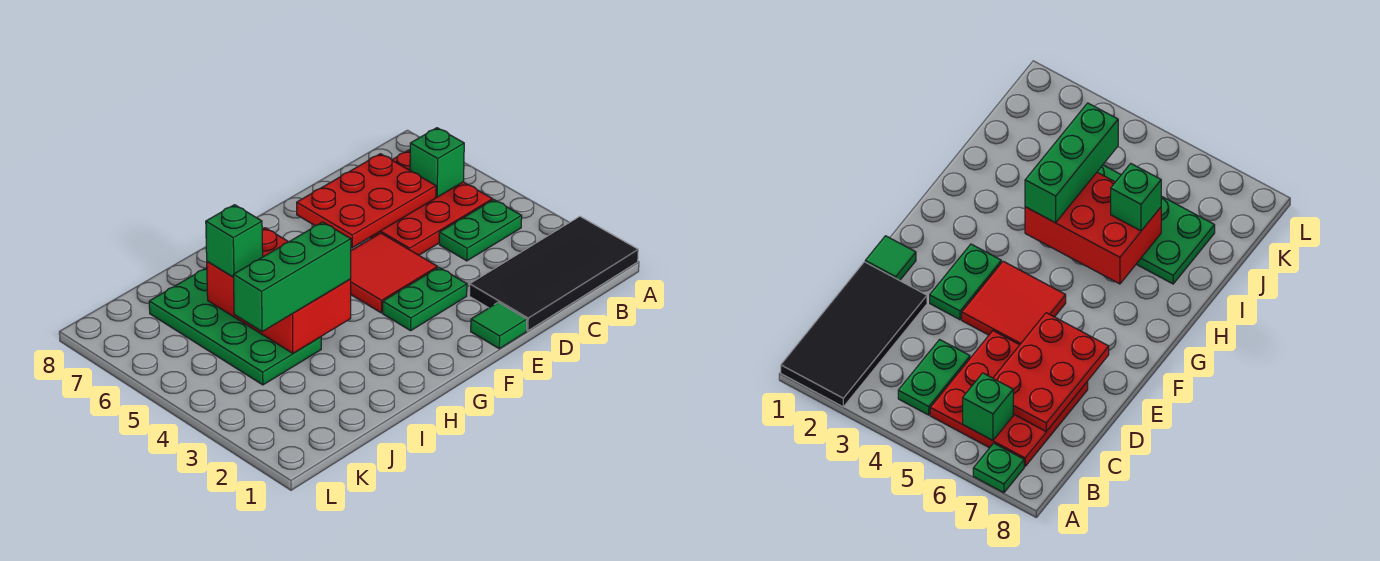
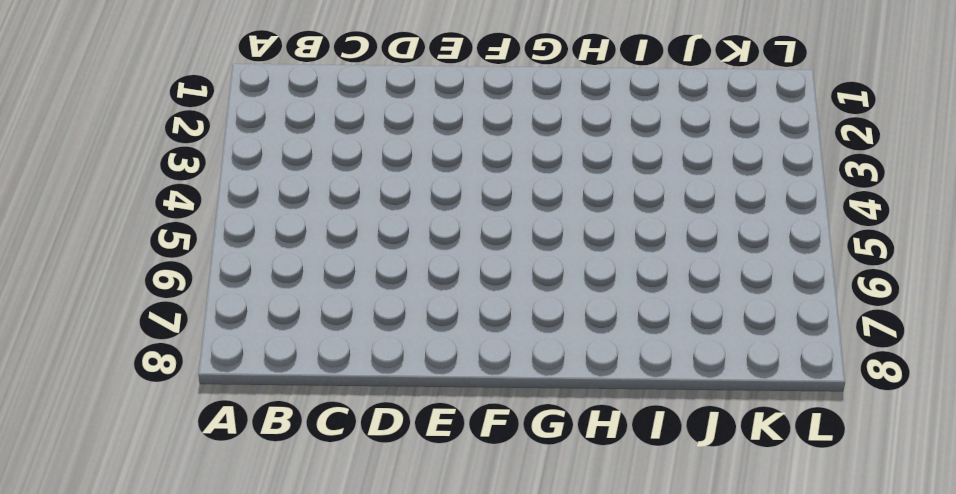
none -> black tile A1:D2 level 1
none -> green plate A7 level 1
none -> green plate B4:C4 level 1

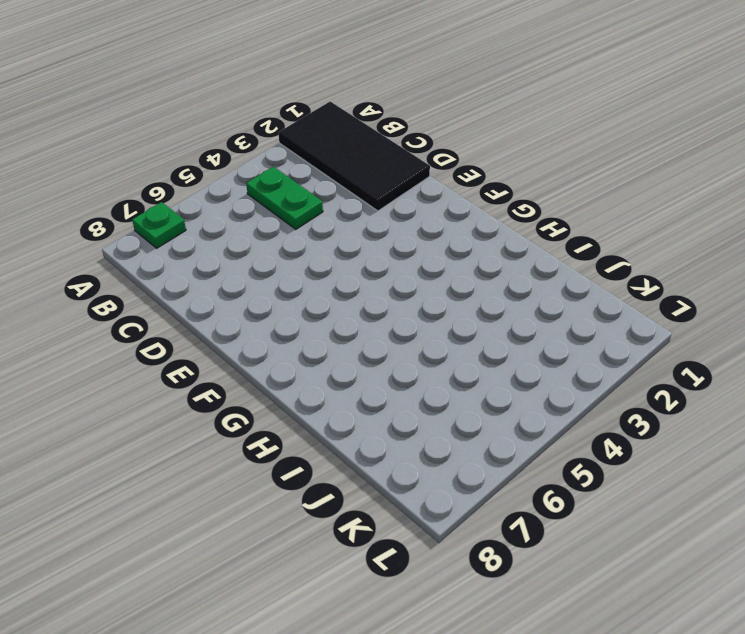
none -> red plate B5:D7 level 1
none -> green tile E1 level 1
none -> green plate E3:F3 level 1

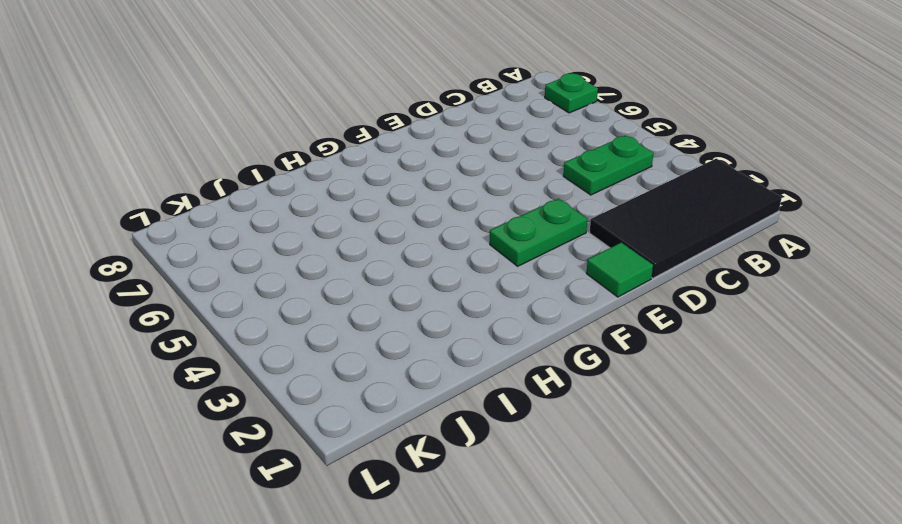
none -> red plate B5:D7 level 1
none -> red tile E4:F5 level 1
none -> green plate I4:J7 level 1

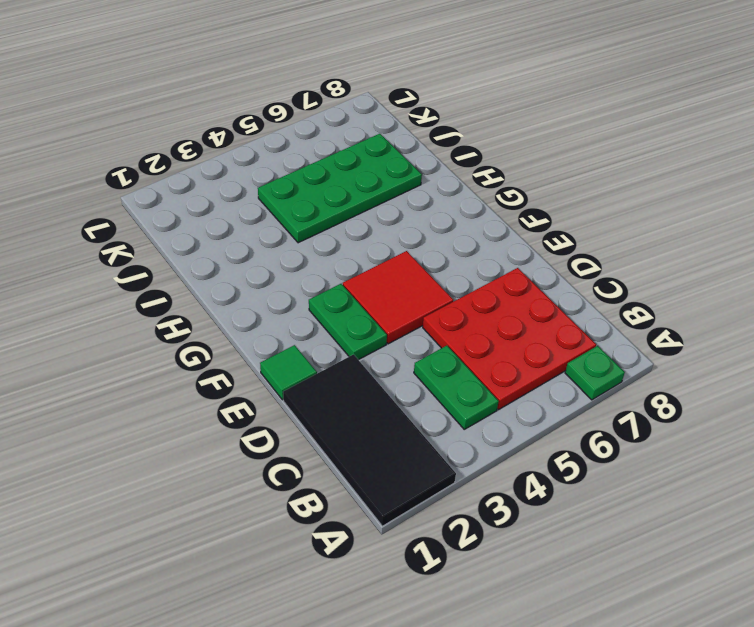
none -> green brick B6 level 2
none -> red plate C6:E7 level 2
none -> red brick H4:I6 level 2

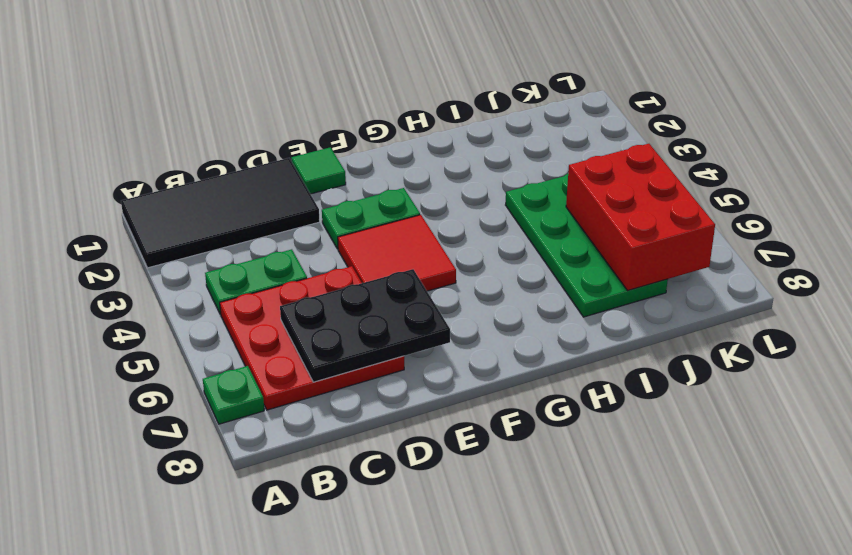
black plate C6:E7 level 2 -> red plate C6:E7 level 2
red brick J5:K7 level 2 -> red brick H4:I6 level 2
none -> green brick B6 level 2
none -> green brick H4:J4 level 3
none -> green brick I6 level 3

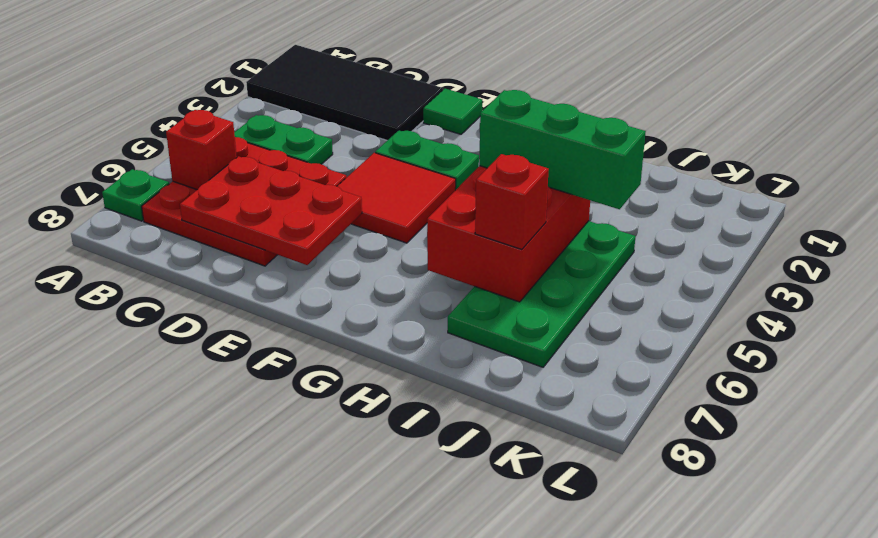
red brick B6 level 2 -> green brick B6 level 2
red brick I6 level 3 -> green brick I6 level 3

